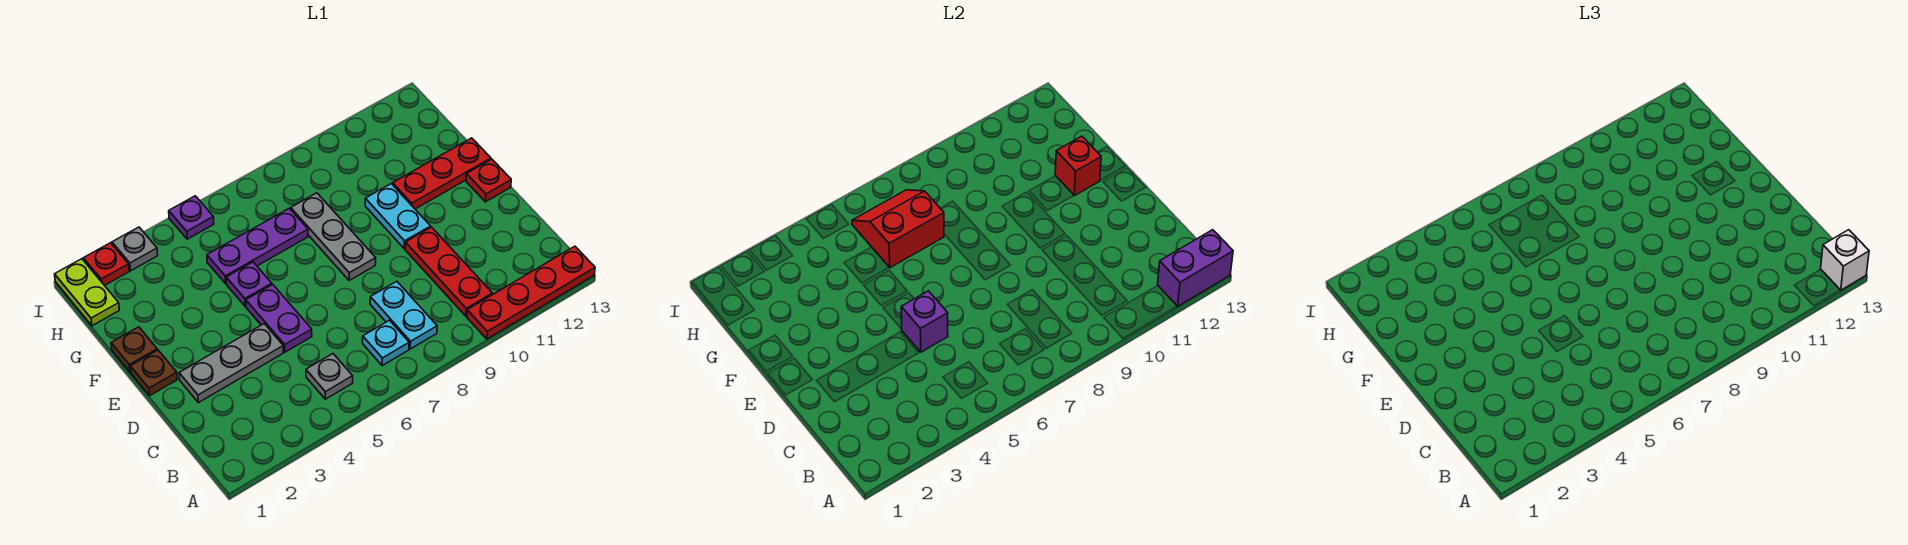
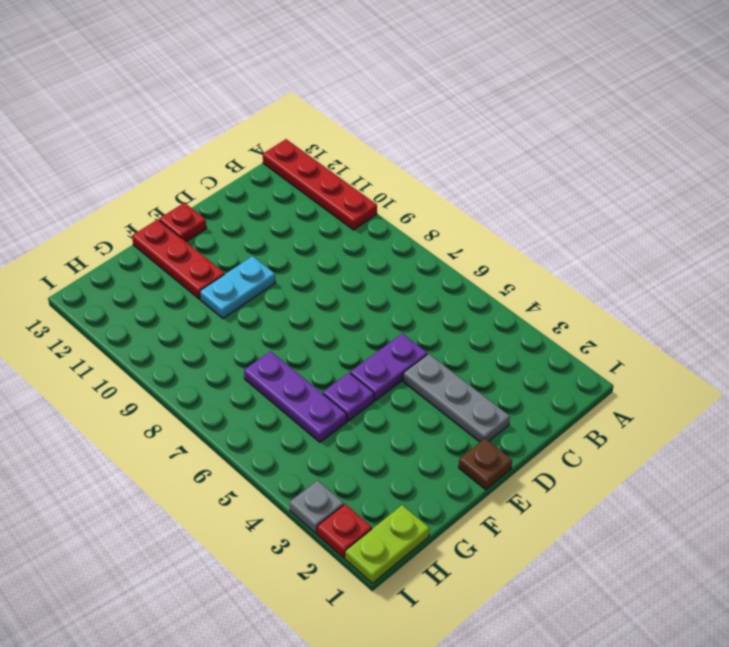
none -> grey plate B5 level 1
none -> cyan plate B7 level 1
none -> cyan plate B8:C8 level 1

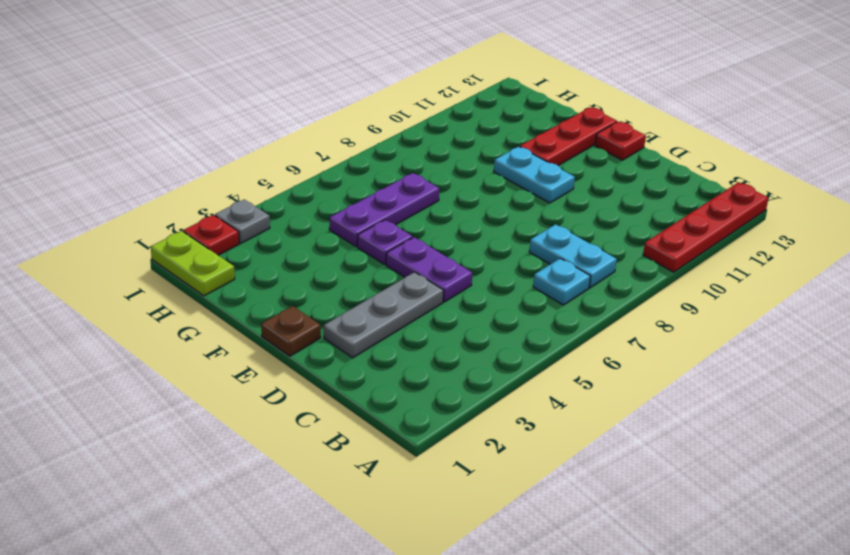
none -> grey plate B5 level 1
none -> red plate B10:D10 level 1
none -> grey plate E8:G8 level 1

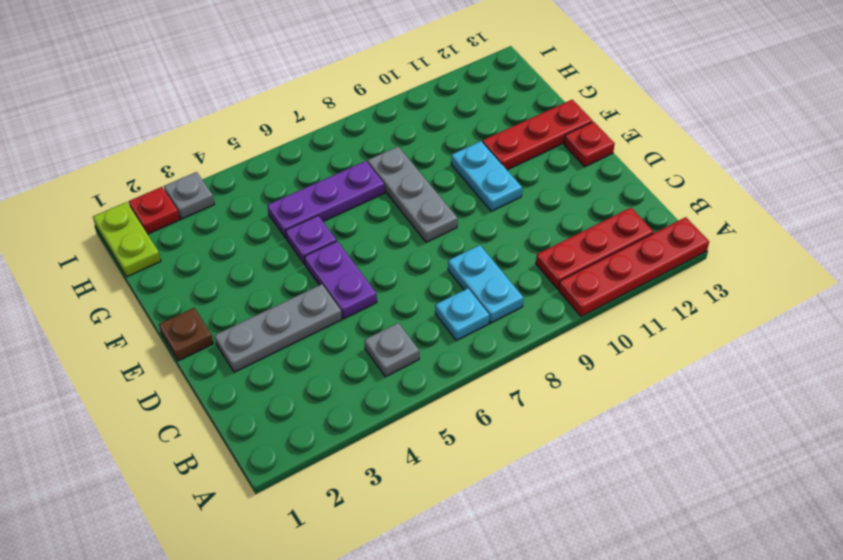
red plate B10:B12 level 1 -> red plate B10:D10 level 1
none -> brown plate F1 level 1
none -> purple plate I5 level 1
none -> purple brick A12:A13 level 2

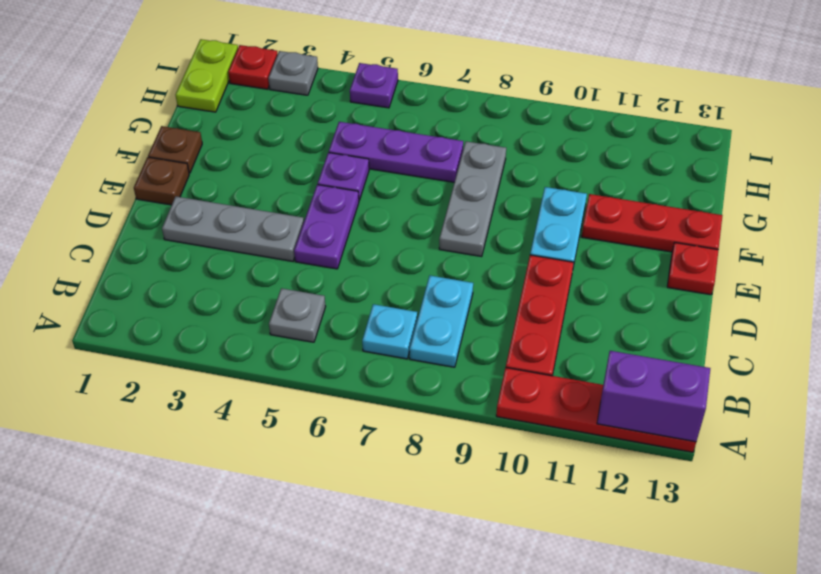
none -> purple brick D5 level 2
none -> red brick F12 level 2
none -> red slope G6:H7 level 2 top G

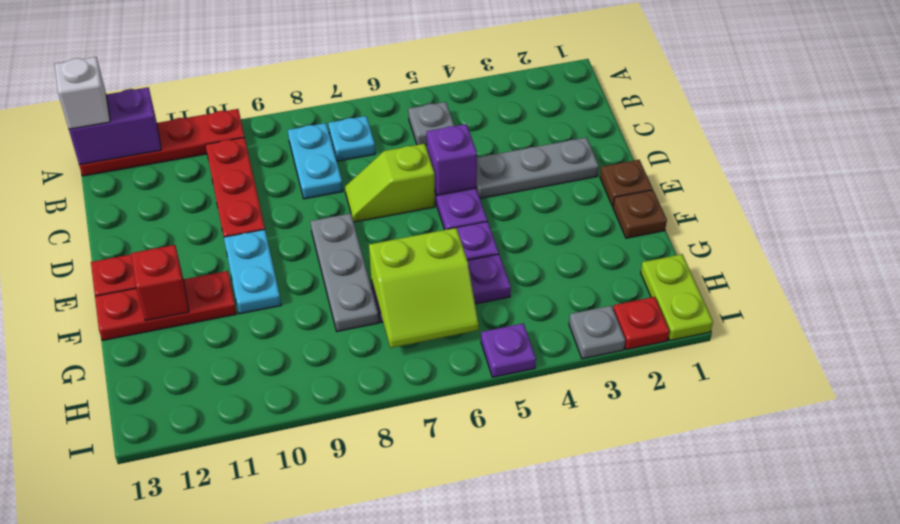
lime slope D6:D7 level 1 top 6 -> none
lime slope G6:H7 level 2 top G -> red slope G6:H7 level 2 top G

